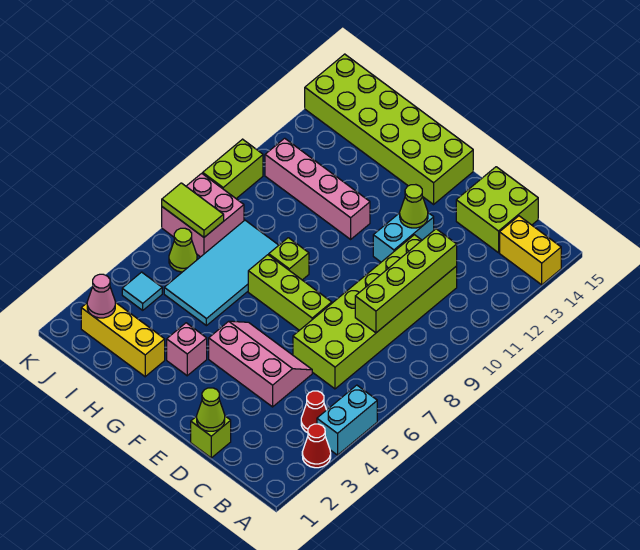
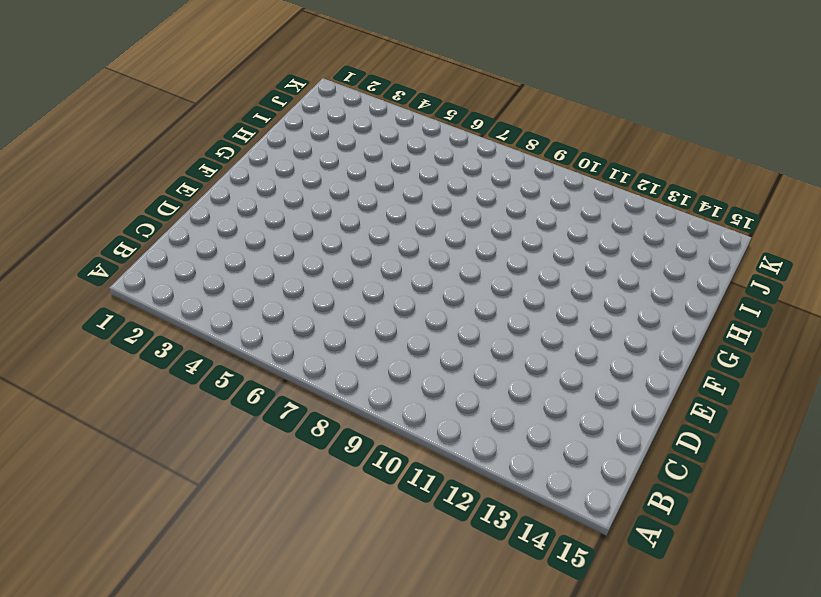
none -> red cone A3 level 1
none -> cyan brick A4:A5 level 1
none -> yellow brick A14:B14 level 1

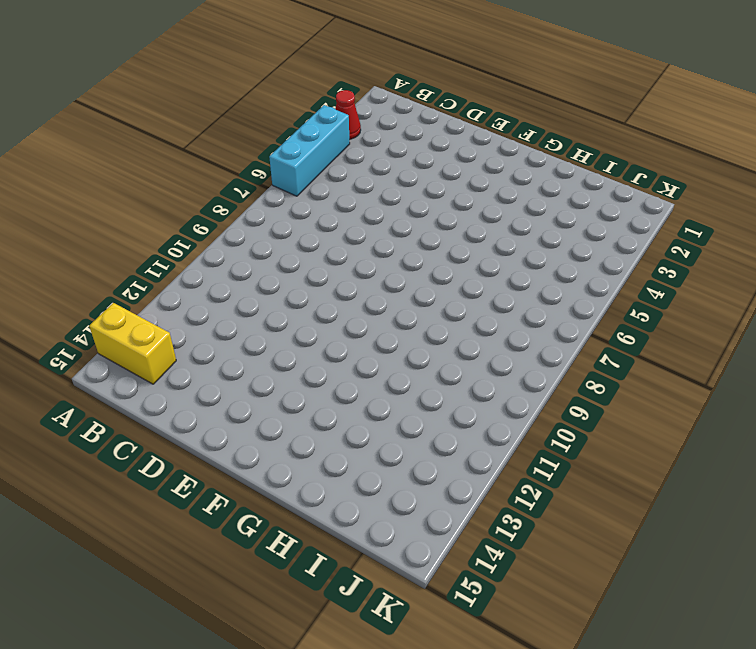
cyan brick A4:A6 level 1 -> cyan brick A4:A5 level 1
none -> red cone B4 level 1
none -> lime brick C6:D11 level 1
none -> lime brick C14:D15 level 1

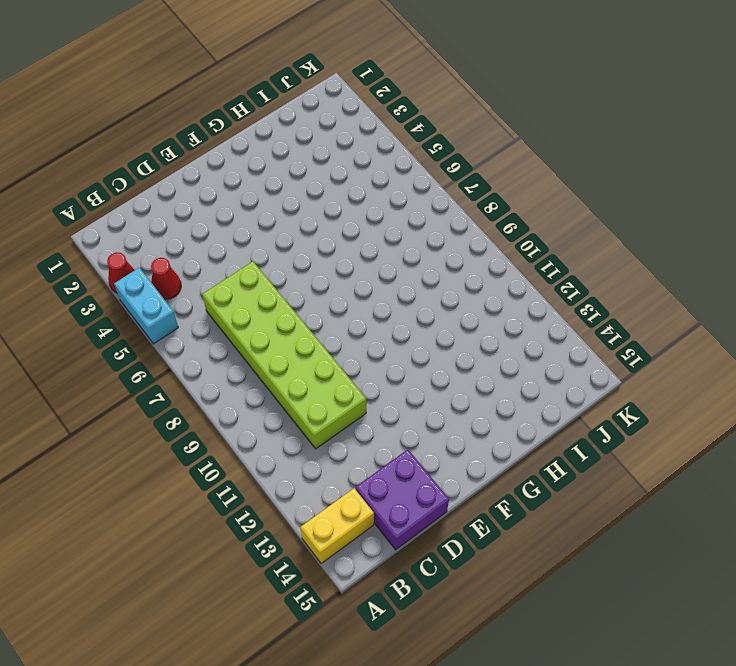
purple brick C14:D15 level 1 -> lime brick C14:D15 level 1
none -> lime brick D1 level 1
none -> pink slope D4:F5 level 1 top 4
none -> lime brick E7:G7 level 1

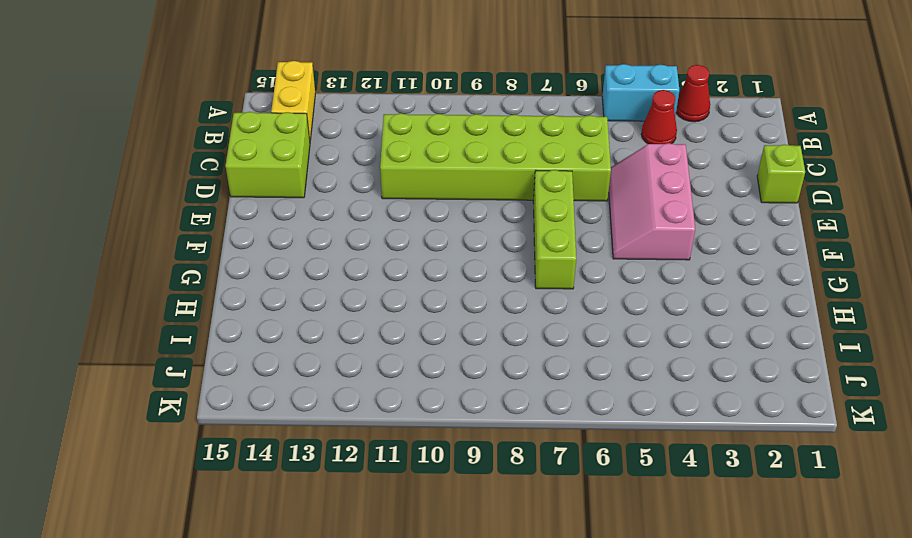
none -> cyan brick E11:E12 level 1
none -> lime brick F14:K15 level 1
none -> pink brick G3 level 1

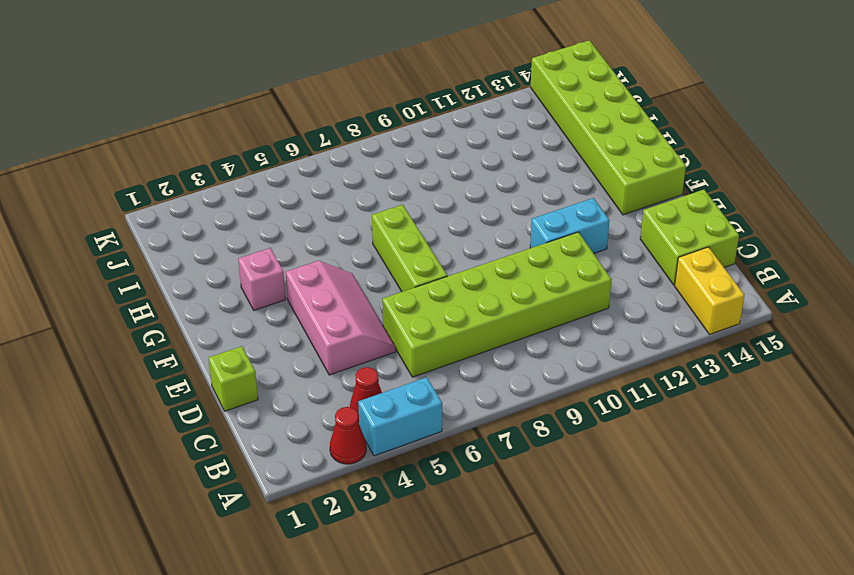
none -> lime brick G8 level 1
none -> pink brick G11:J11 level 1
none -> yellow brick H2:J2 level 1

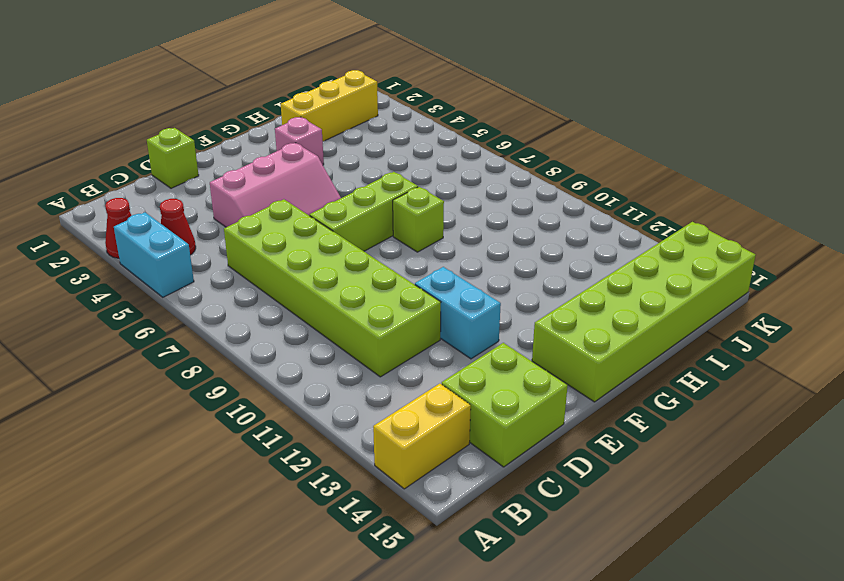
none -> pink brick G11:J11 level 1
none -> cyan tile H5:I8 level 1
none -> cyan tile J4 level 1

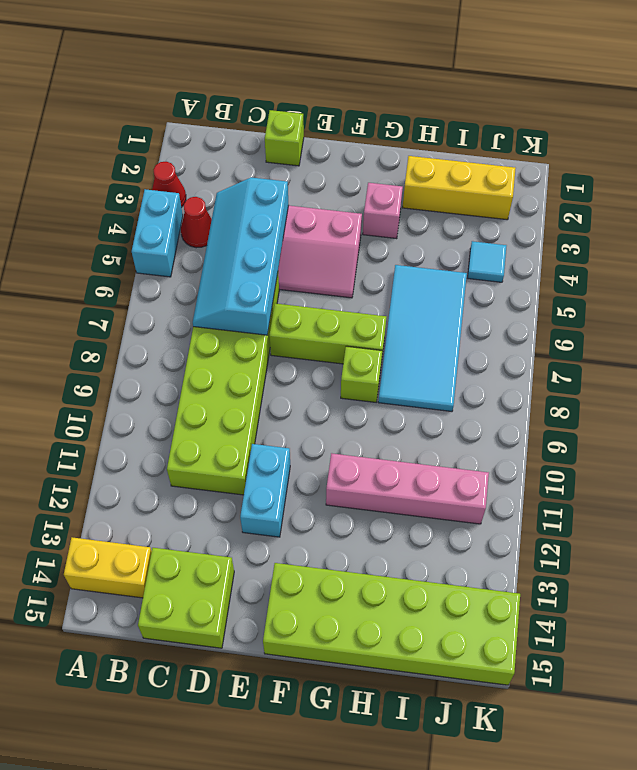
cyan slope C4:D7 level 2 top D -> none
none -> lime cone J6 level 1
none -> pink brick J7:K8 level 1
none -> lime brick K9:K10 level 1

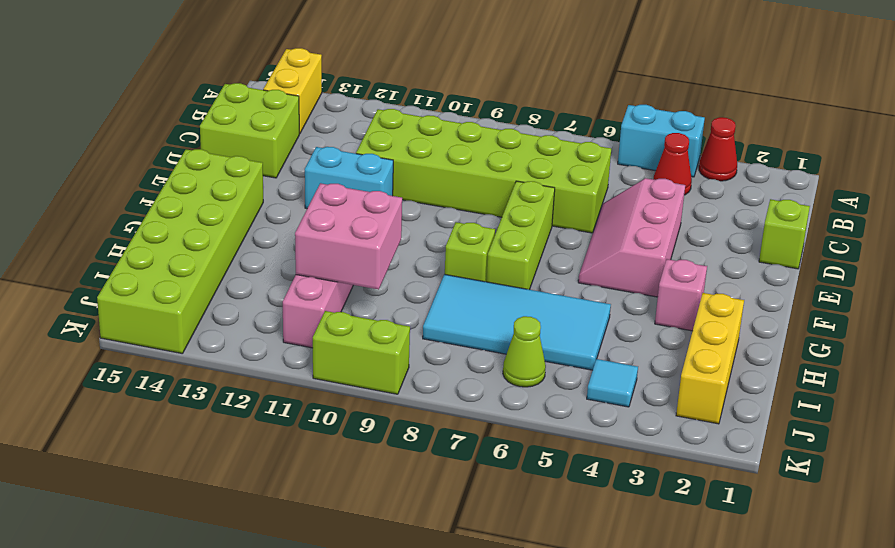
pink brick H10:I11 level 2 -> pink brick J7:K8 level 1
none -> lime brick C8:C11 level 2
none -> lime cone D1 level 2
none -> lime cone E12 level 2

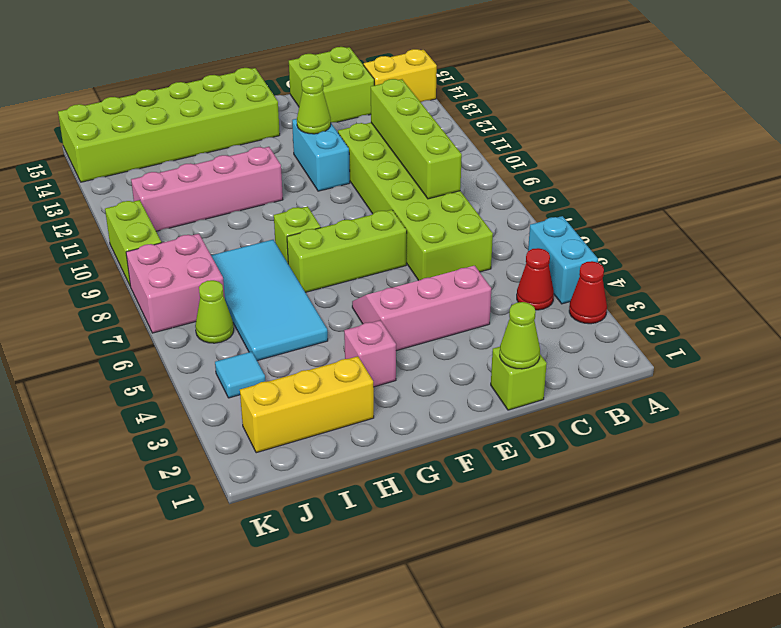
none -> pink cone J2 level 2
none -> lime tile J7:K7 level 2

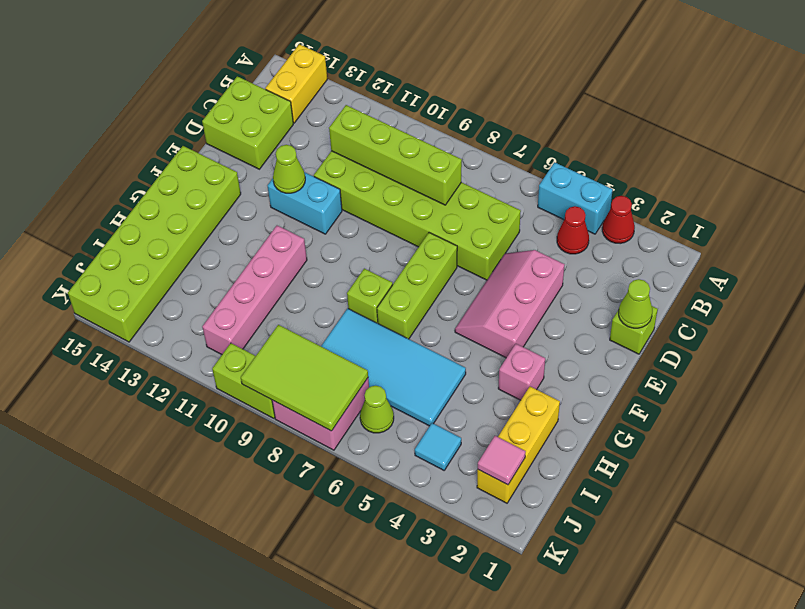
pink tile J2 level 2 -> pink cone J2 level 2
lime tile J7:K9 level 2 -> lime tile J7:K7 level 2

